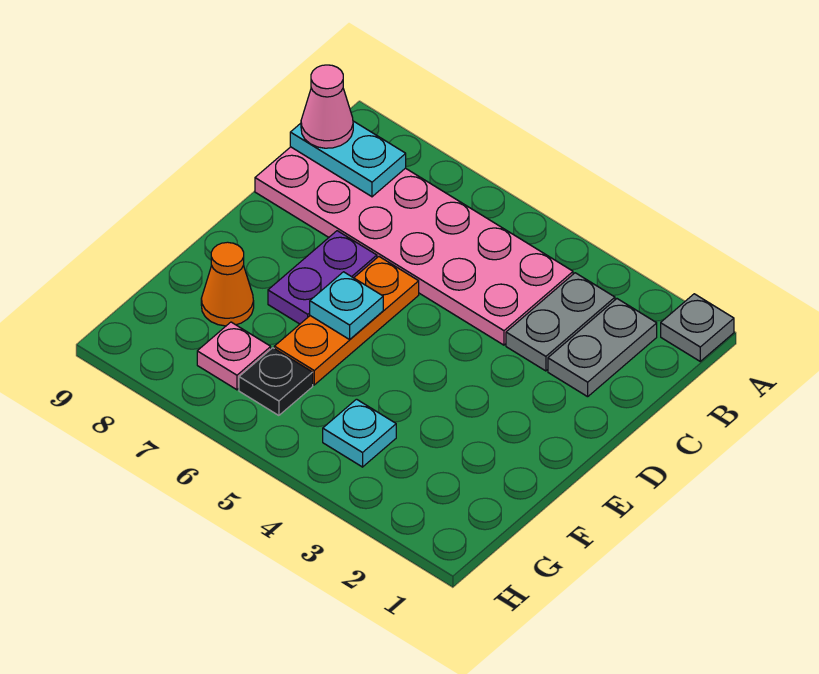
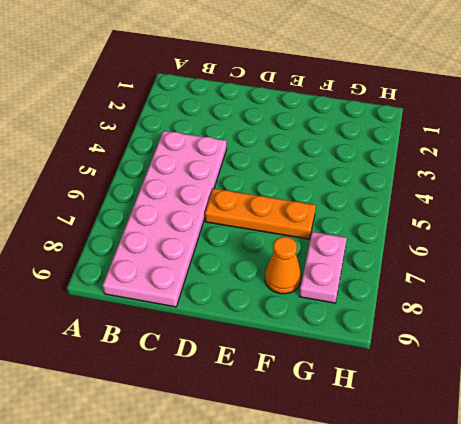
pink plate G7:G8 level 1 -> pink plate G7 level 1
none -> grey plate A1 level 1
none -> grey plate B2:C2 level 1
none -> grey plate B3:C3 level 1

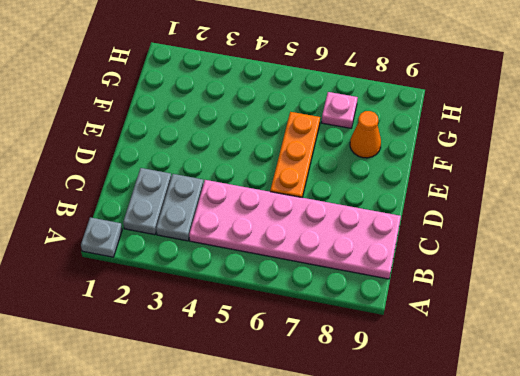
none -> purple plate D7:E7 level 1
none -> cyan plate G4 level 1
none -> black plate G6 level 1

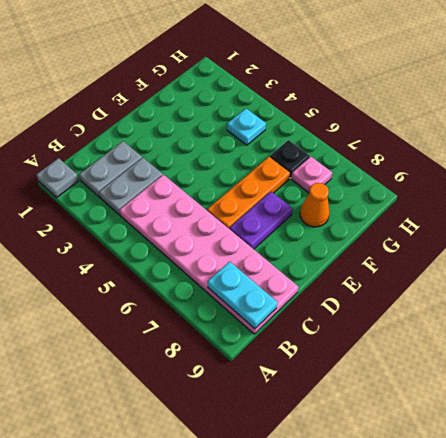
none -> cyan plate E6 level 2
none -> pink cone B9 level 3

